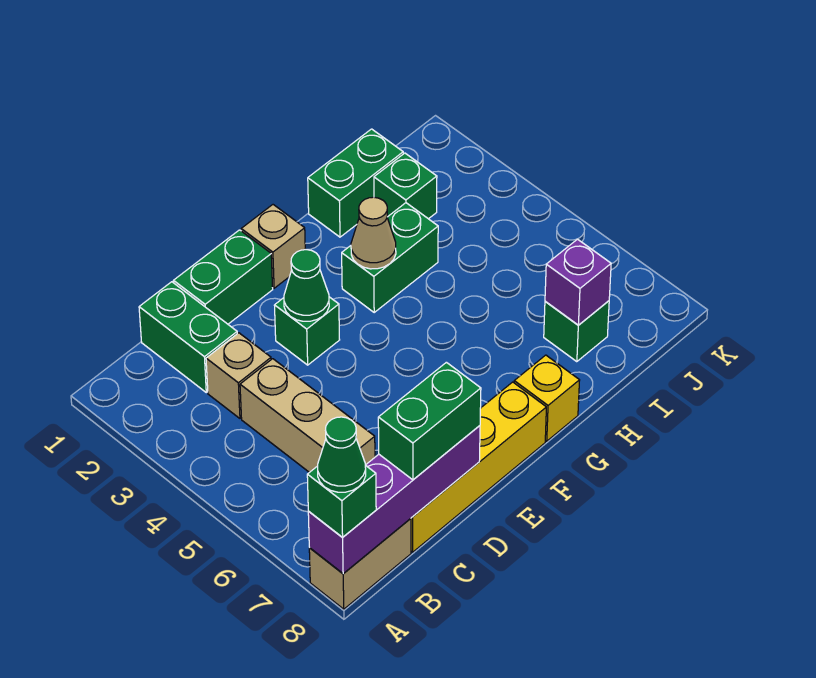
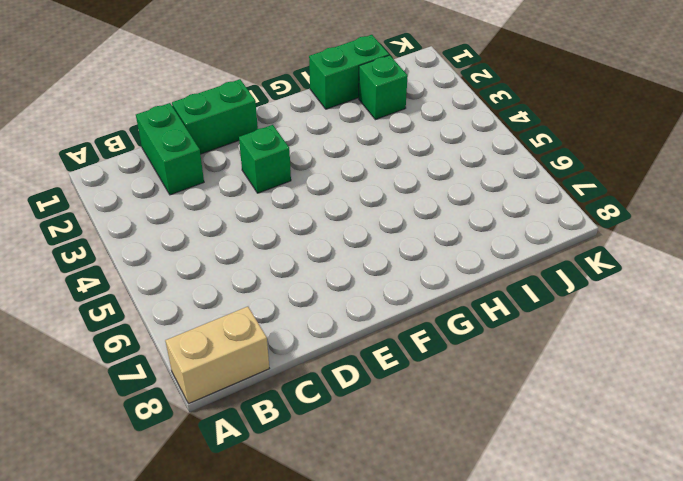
none -> tan brick C3 level 1
none -> tan brick C4:C6 level 1
none -> yellow brick C8:F8 level 1

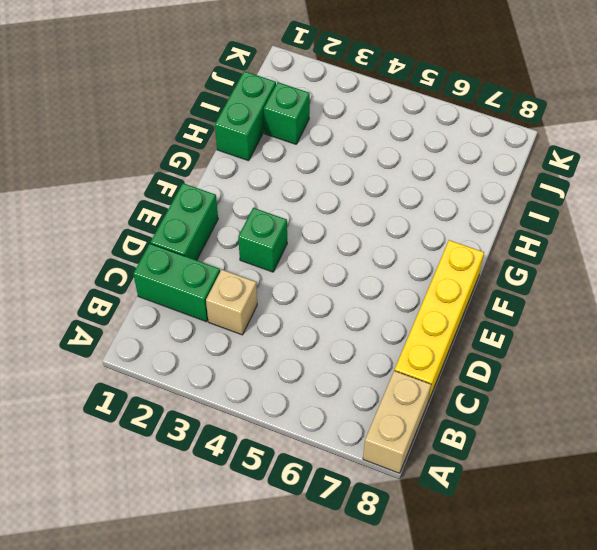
none -> tan brick C4:C6 level 1
none -> tan brick F1 level 1
none -> green brick G3:H3 level 1

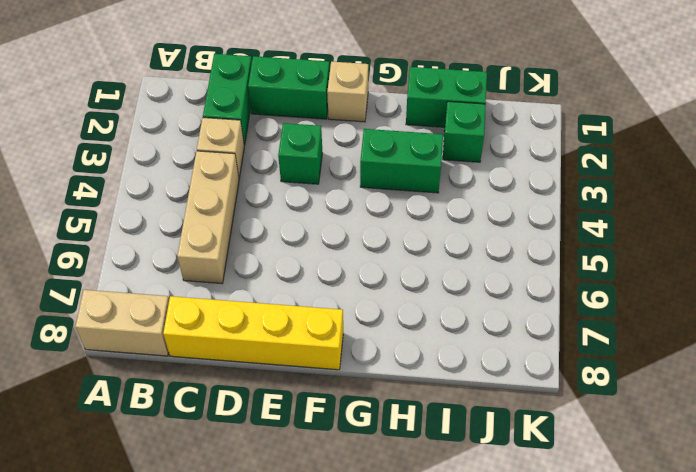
none -> yellow brick G8 level 1
none -> green brick I7 level 1
none -> purple brick A8:D8 level 2

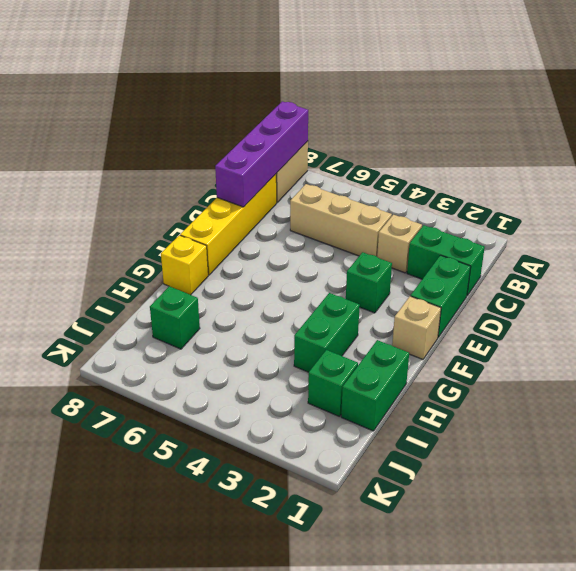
none -> green cone E3 level 2
none -> tan cone G3 level 2
none -> purple brick I7 level 2

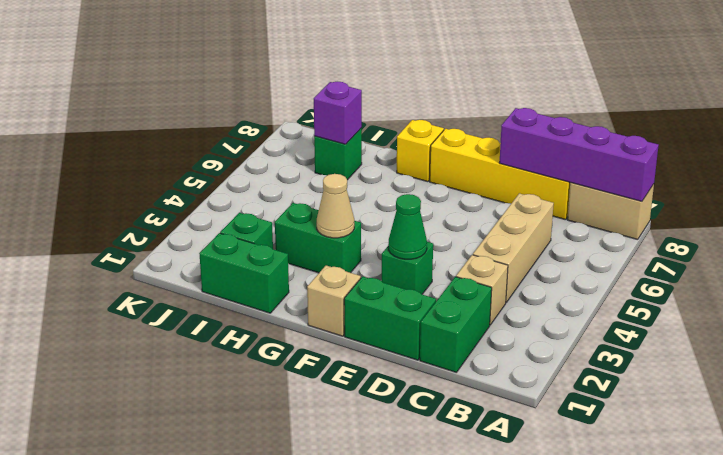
none -> green brick A8 level 3
none -> green brick C8:D8 level 3
none -> green cone A8 level 4

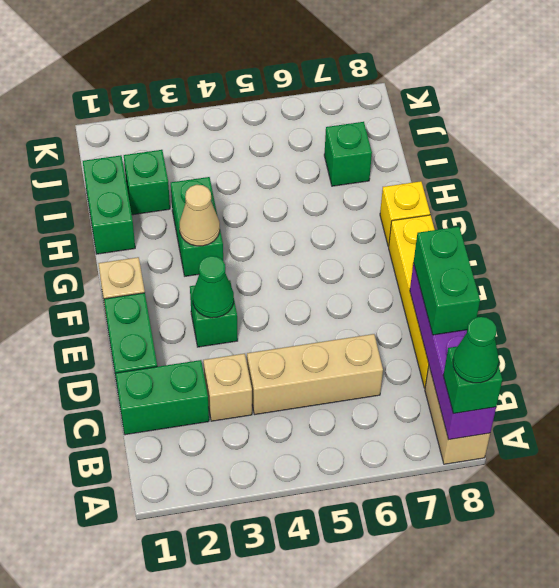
none -> purple brick I7 level 2

